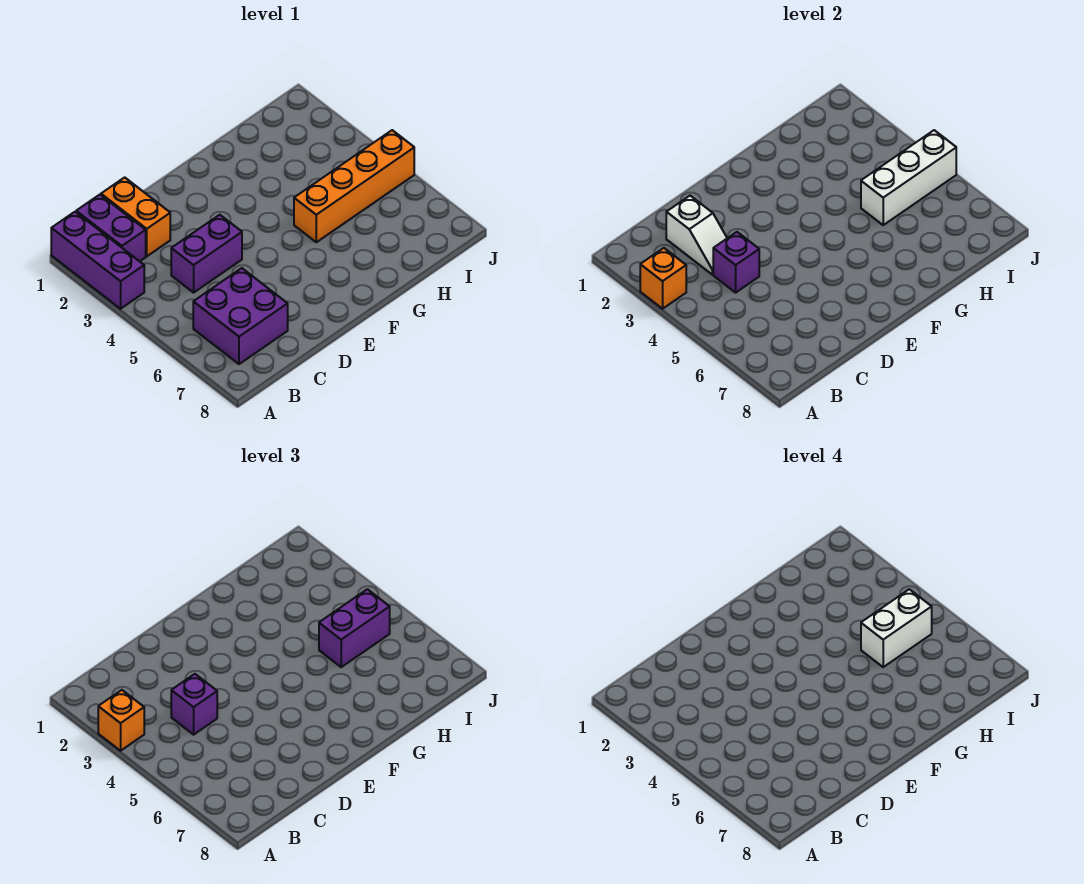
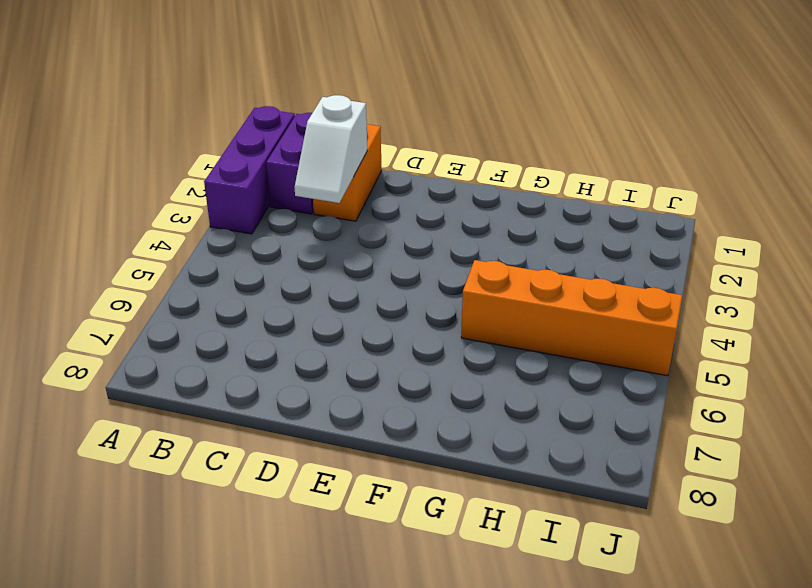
none -> purple brick B6:C7 level 1
none -> purple brick C4:D4 level 1
none -> orange brick A3 level 2

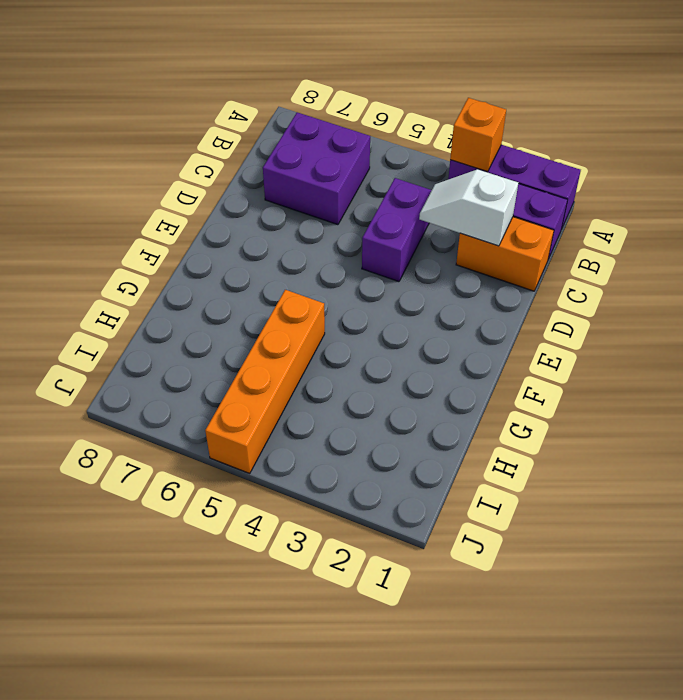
none -> purple brick C4 level 2
none -> white brick H5:J5 level 2
none -> orange brick A3 level 3

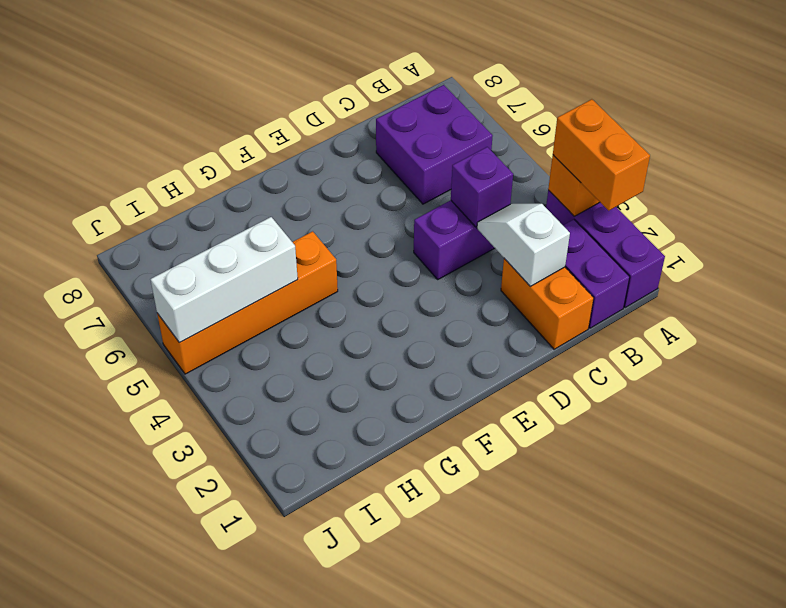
orange brick A2:A3 level 3 -> orange brick A3 level 3
none -> purple brick C4 level 3
none -> purple brick H5:I5 level 3
none -> white brick H5:I5 level 4

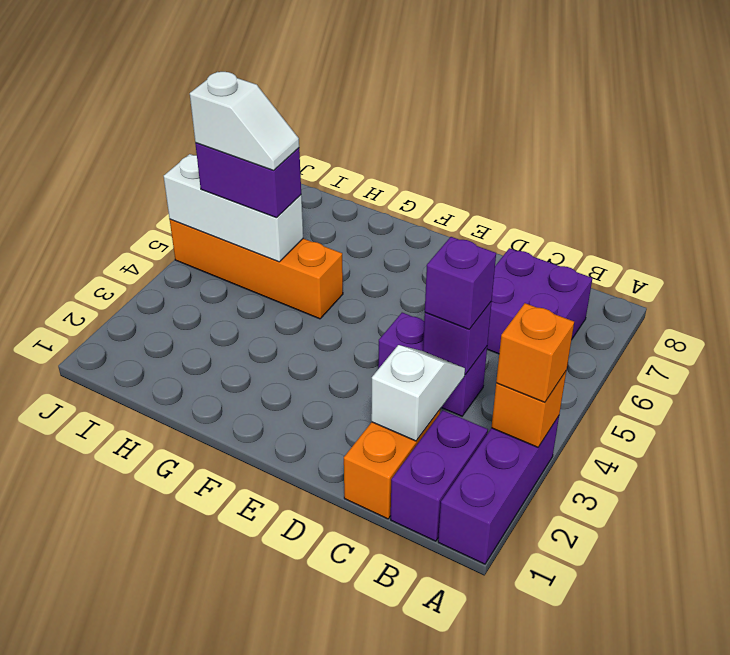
white slope H5:I5 level 4 top I -> white brick H5:I5 level 4

